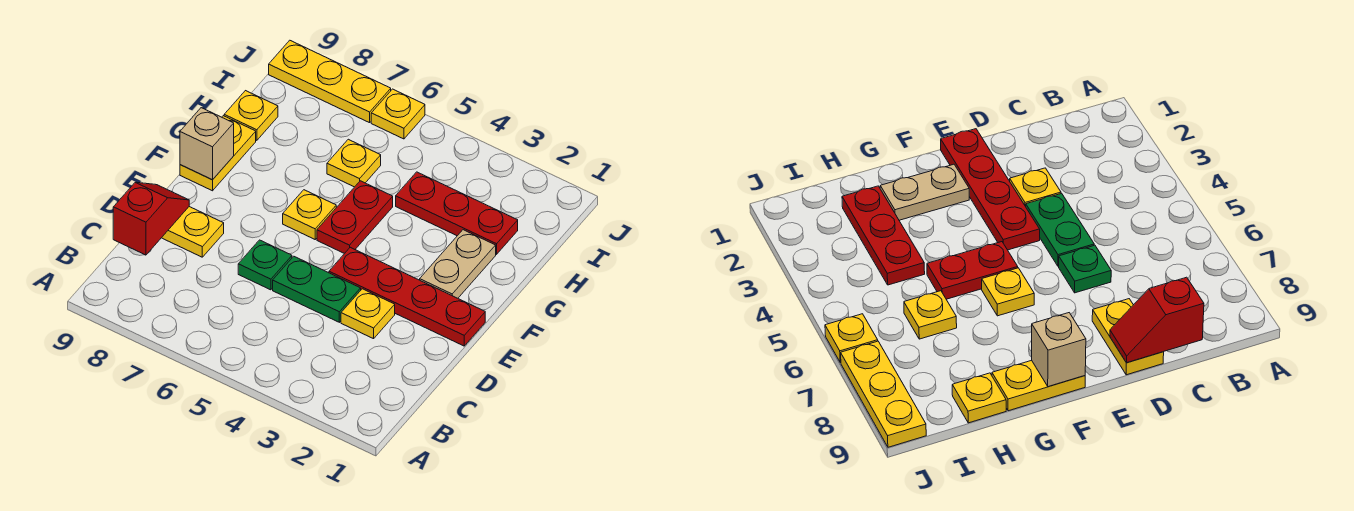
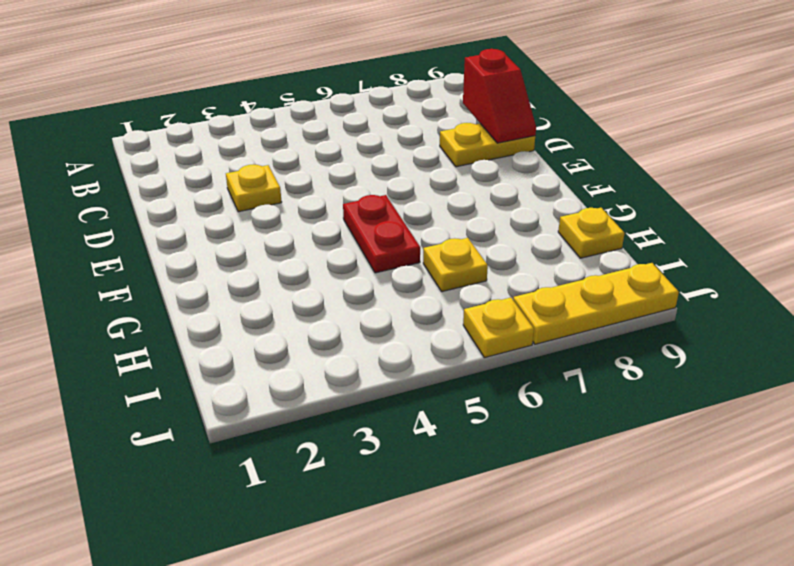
none -> green plate D4:D5 level 1
none -> green plate D6 level 1
none -> red plate E1:E4 level 1

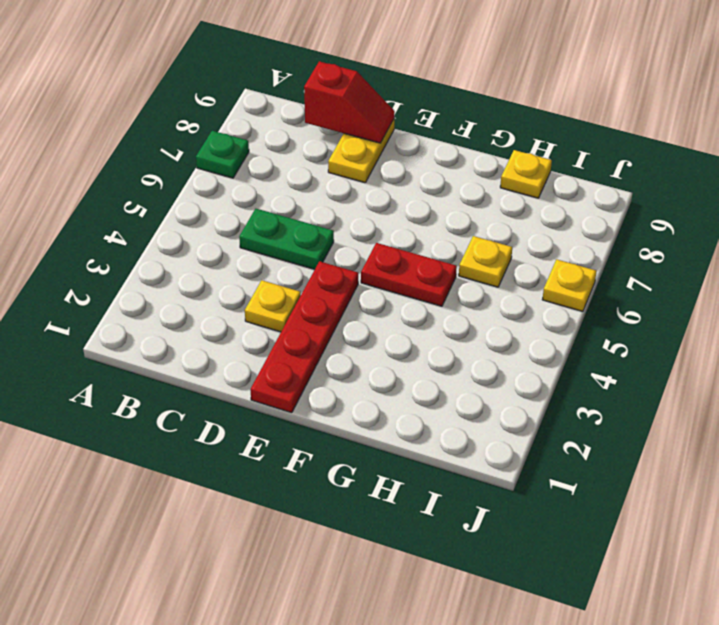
green plate A7 level 1 -> green plate D6 level 1
green plate C5:D5 level 1 -> green plate D4:D5 level 1
none -> tan plate F2:G2 level 1
none -> yellow plate F6 level 1
none -> yellow plate F9:G9 level 1

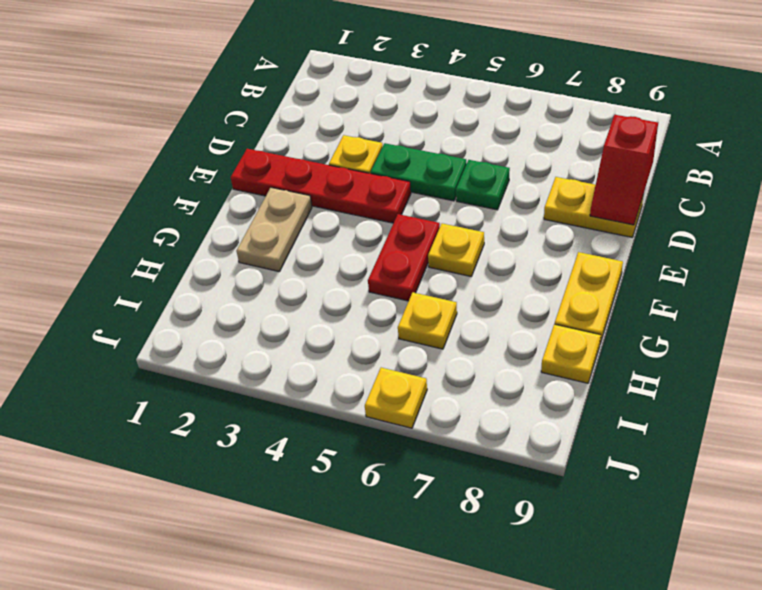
none -> red plate H2:H4 level 1
none -> yellow plate J7:J9 level 1
none -> tan brick F9 level 2

